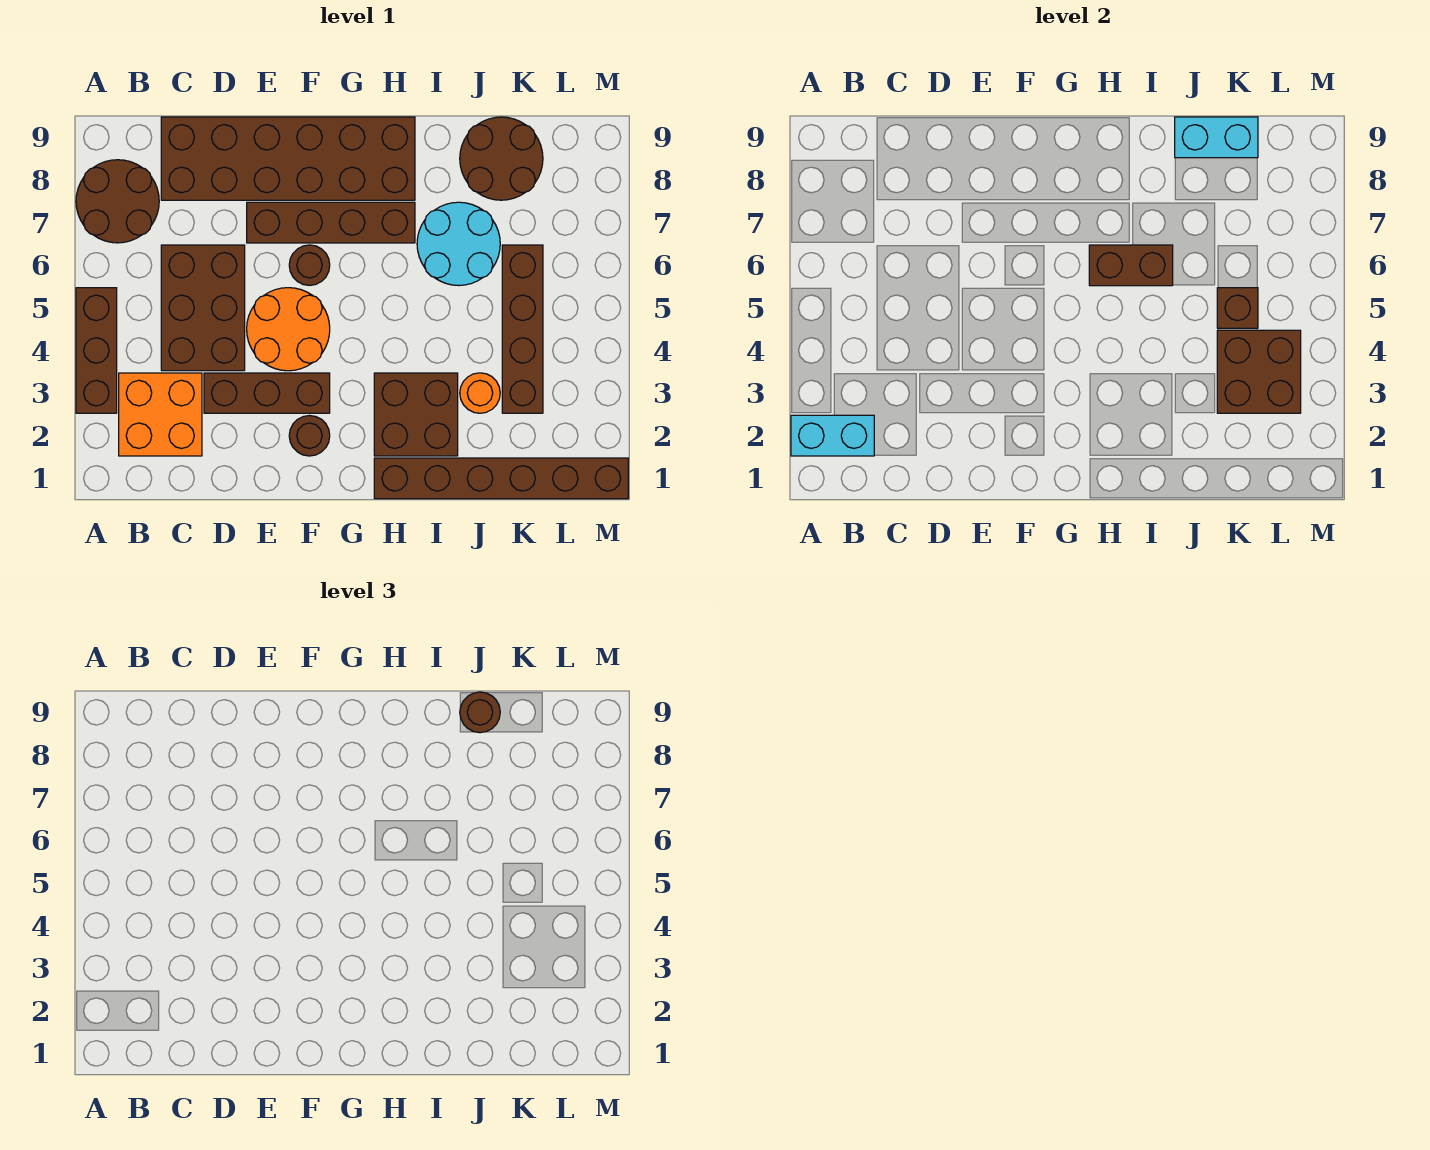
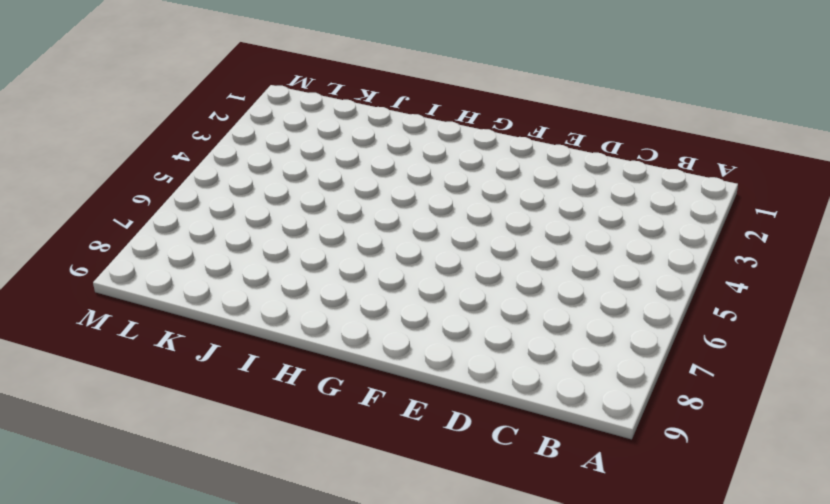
none -> brown brick A3:A5 level 1
none -> brown round brick A7:B8 level 1
none -> orange brick B2:C3 level 1

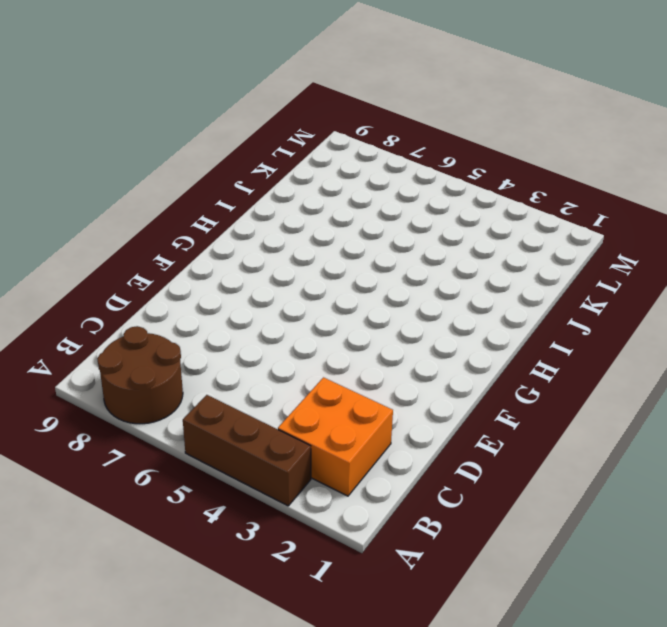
none -> brown brick C4:D6 level 1
none -> brown brick C8:H9 level 1
none -> brown brick D3:F3 level 1

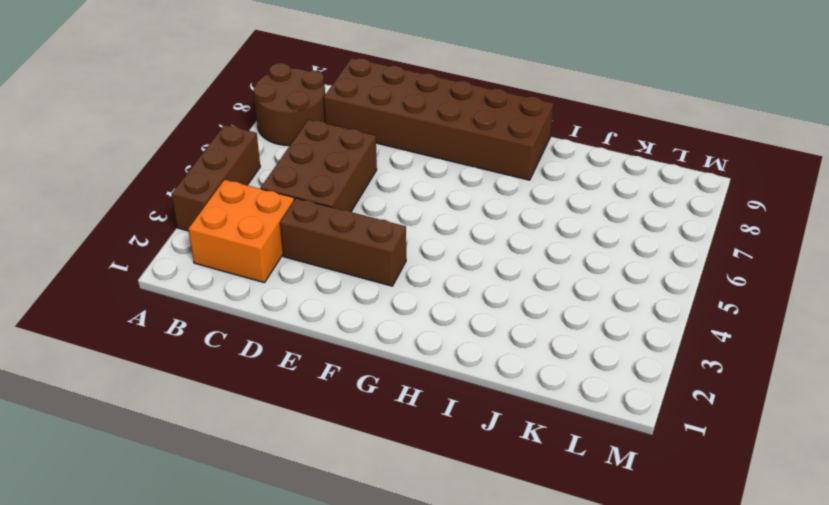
none -> orange round brick E4:F5 level 1
none -> brown brick E7:H7 level 1
none -> brown round brick F2 level 1

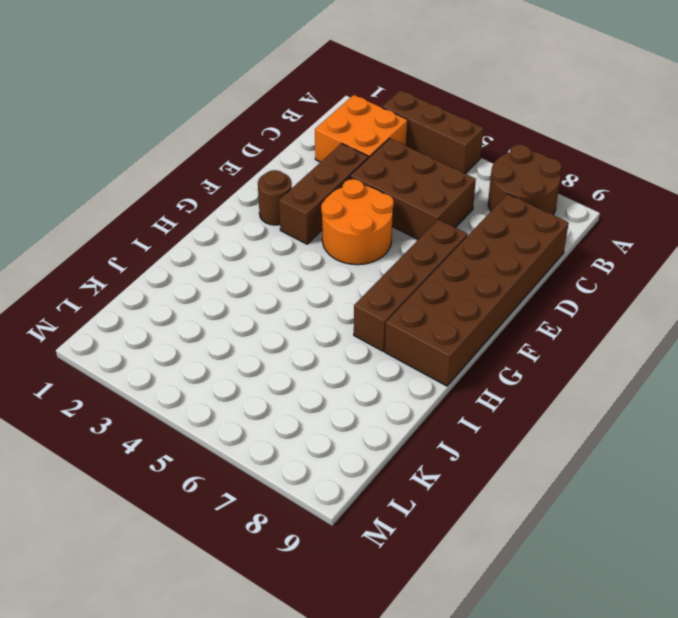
none -> brown round brick F6 level 1
none -> brown brick H1:M1 level 1
none -> brown brick H2:I3 level 1

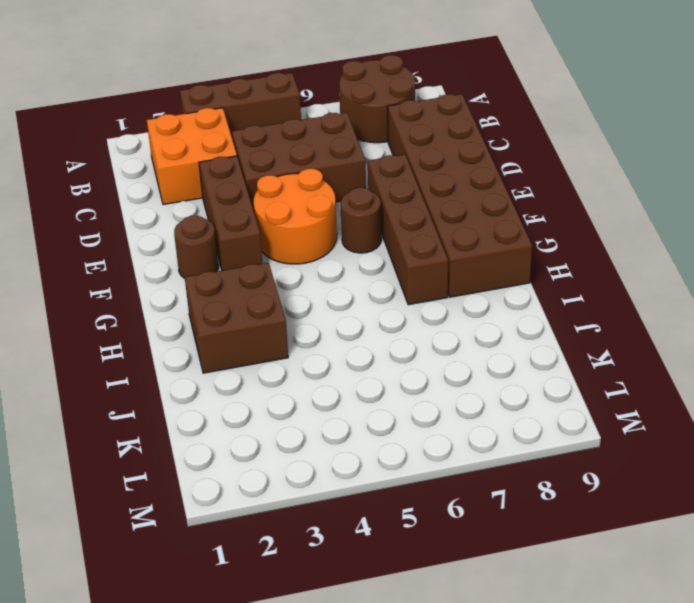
none -> brown brick H1:M1 level 1
none -> cyan round brick I6:J7 level 1
none -> orange round brick J3 level 1

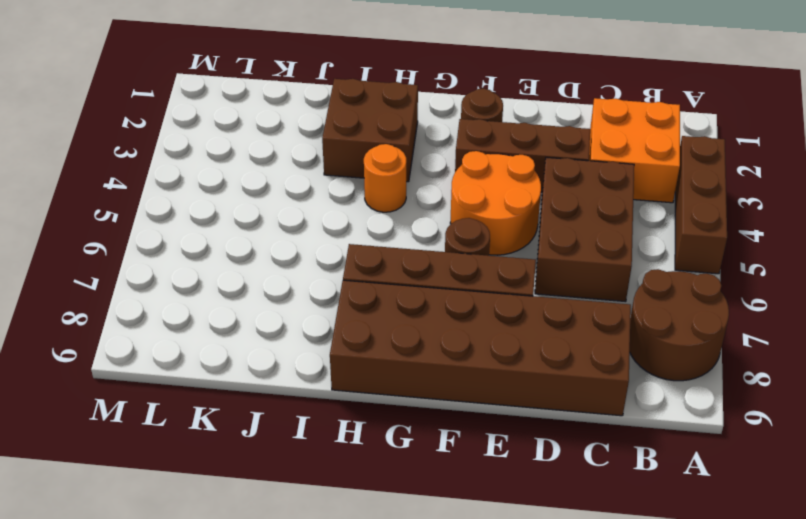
orange round brick H4 level 1 -> orange round brick J3 level 1
none -> brown brick H1:M1 level 1
none -> cyan round brick I6:J7 level 1
none -> brown round brick J8:K9 level 1

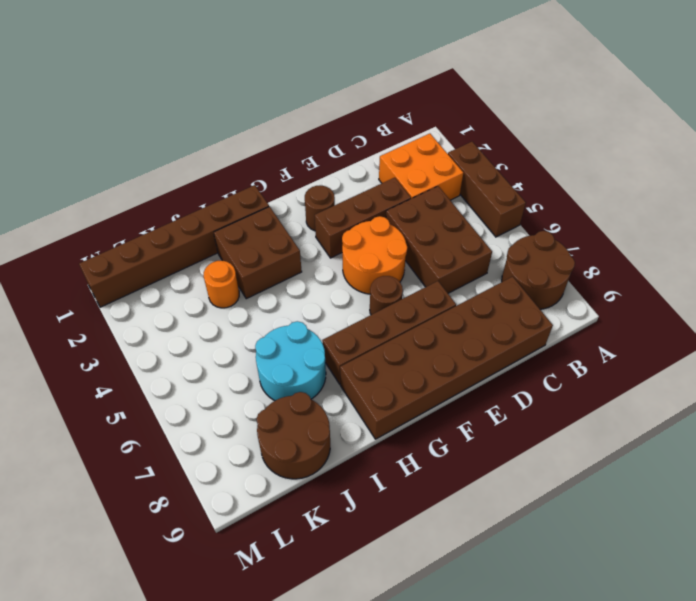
none -> brown brick K3:K6 level 1
none -> cyan brick A2:B2 level 2
none -> brown brick H6:I6 level 2

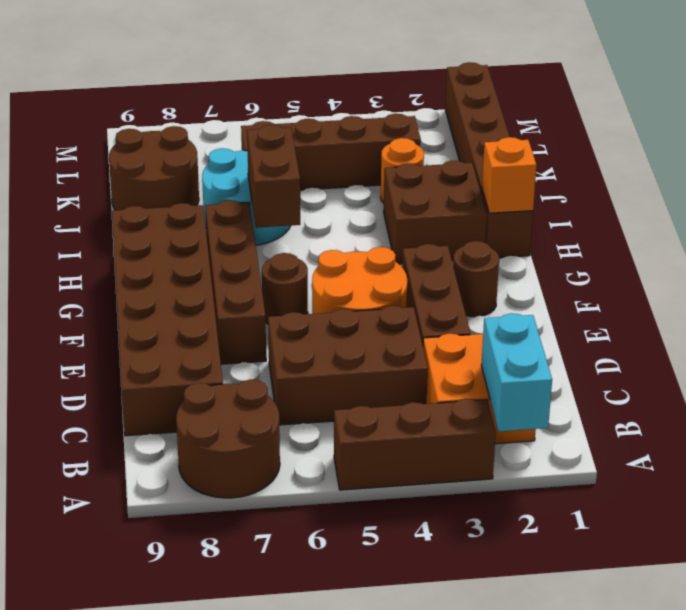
orange brick H1 level 2 -> none
none -> cyan brick J9:K9 level 2
none -> brown brick K3:L4 level 2
none -> brown brick K5 level 2

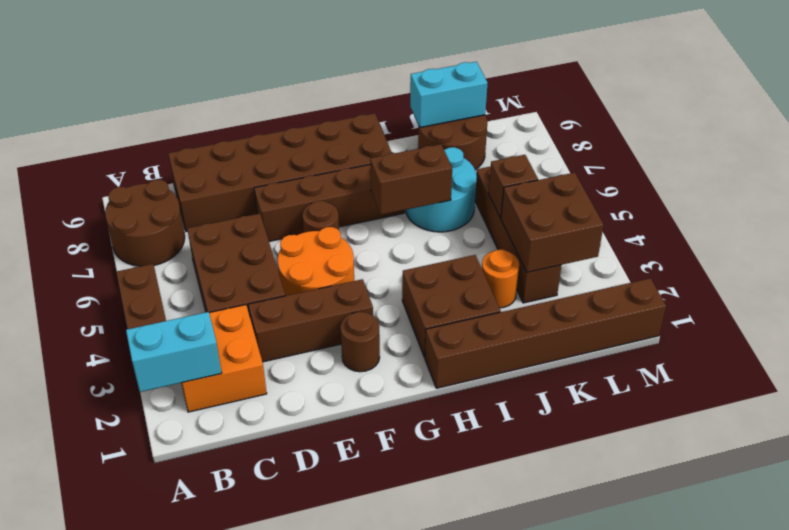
none -> brown round brick J9 level 3

